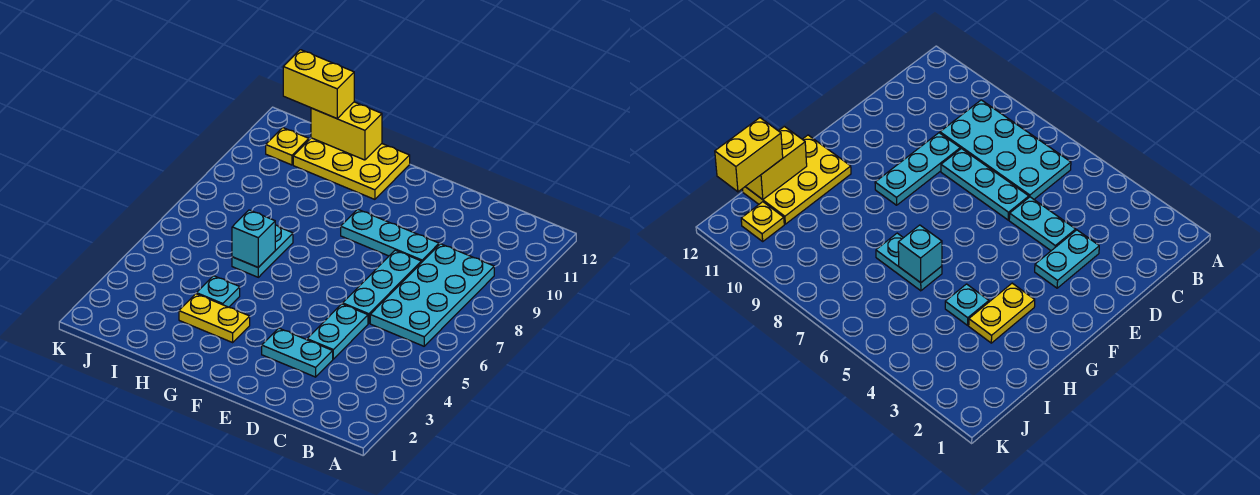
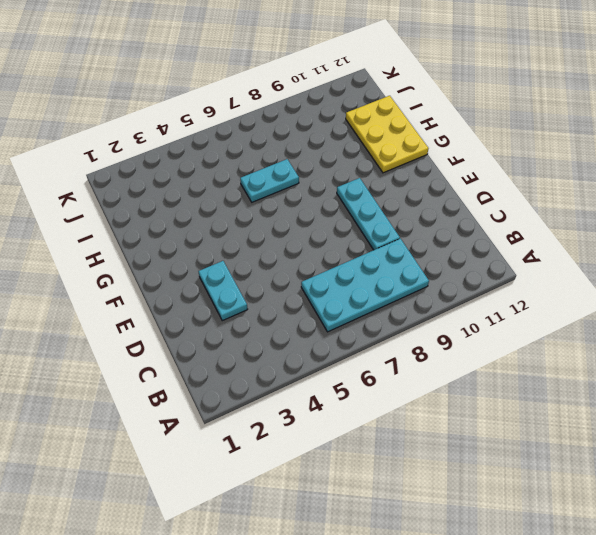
none -> cyan plate D4:D5 level 1
none -> cyan plate D6:D8 level 1
none -> yellow plate G3:H3 level 1

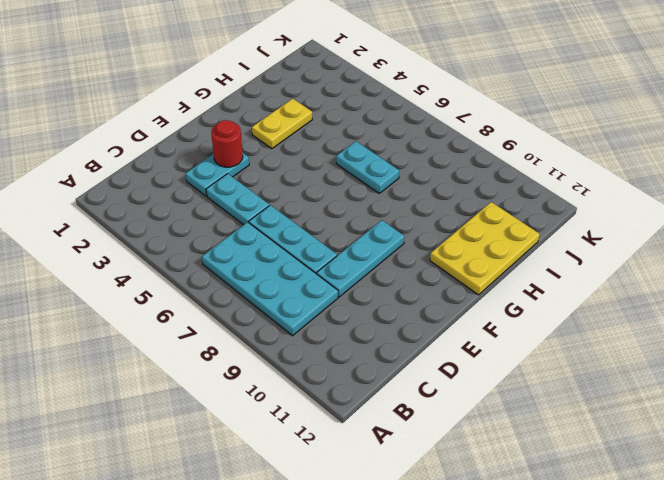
red round brick E3 level 2 -> none
none -> cyan plate H4 level 1
none -> yellow plate J11 level 1
none -> cyan brick H6 level 2

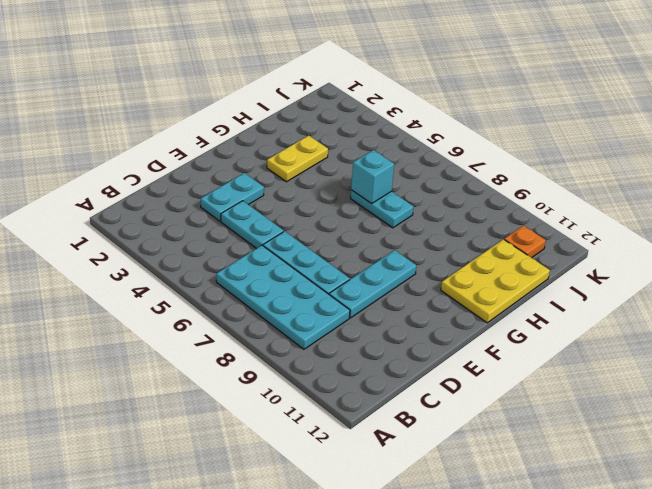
orange plate J11 level 1 -> yellow plate J11 level 1
none -> cyan plate H4 level 1
none -> yellow brick H12:I12 level 2
none -> yellow brick I12:J12 level 3

